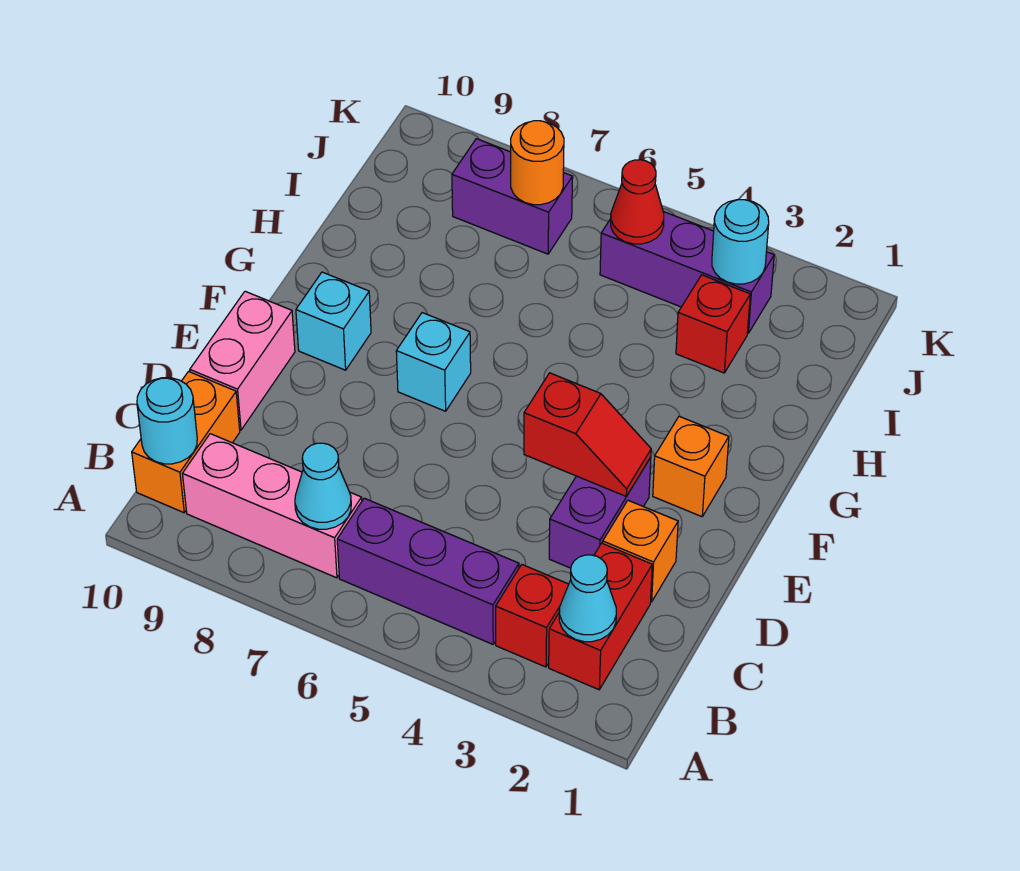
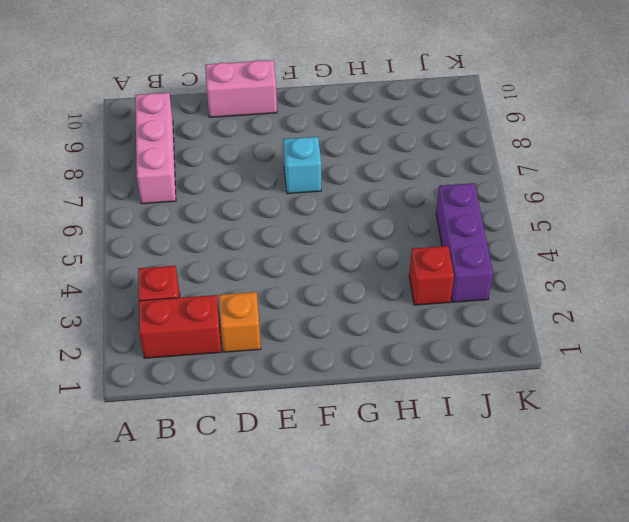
none -> purple brick B4:B6 level 1
none -> orange brick B10:C10 level 1
none -> purple brick D3:E3 level 1

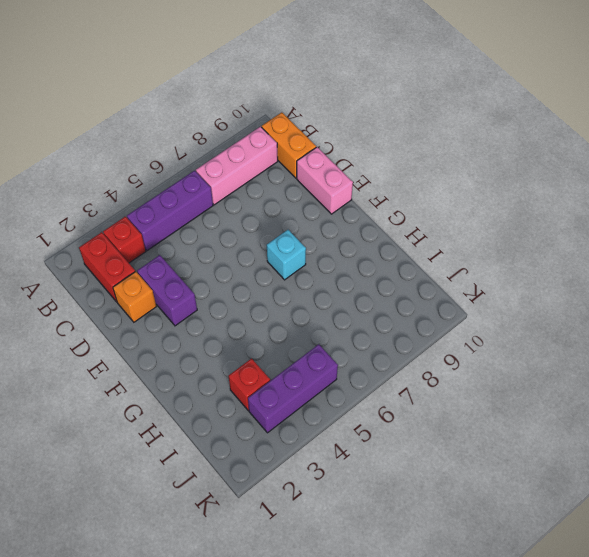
none -> orange brick F2 level 1
none -> cyan brick F9 level 1
none -> purple brick J7:J8 level 1

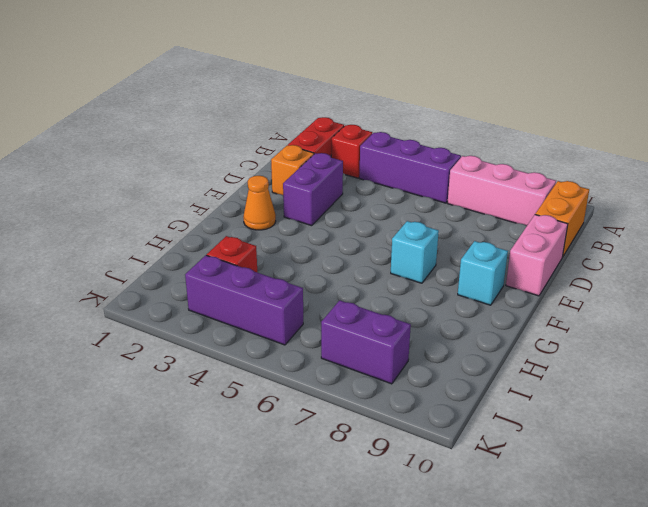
orange cone F2 level 1 -> orange brick F2 level 1
none -> cyan cone B2 level 2
none -> cyan cone B7 level 2
none -> cyan round brick B10 level 2

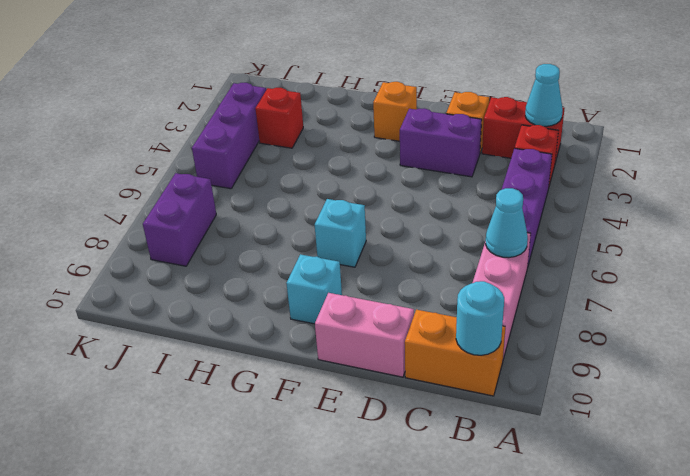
none -> red slope E3:E4 level 2 top 4
none -> cyan round brick J3 level 2
none -> red cone J5 level 2

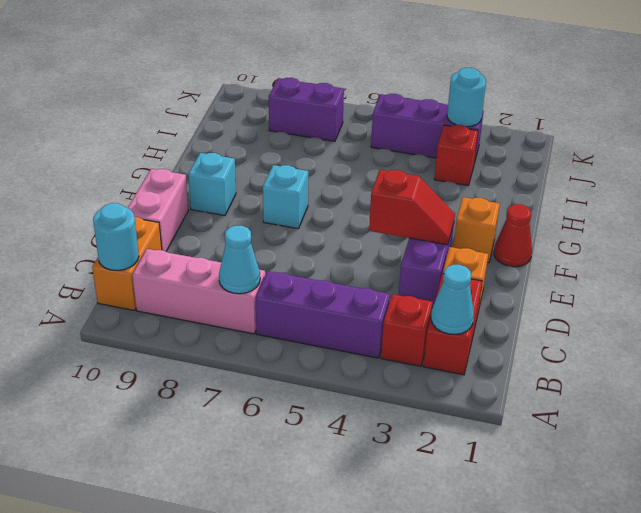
red cone F1 level 1 -> red cone J5 level 2
none -> orange round brick J7 level 2

